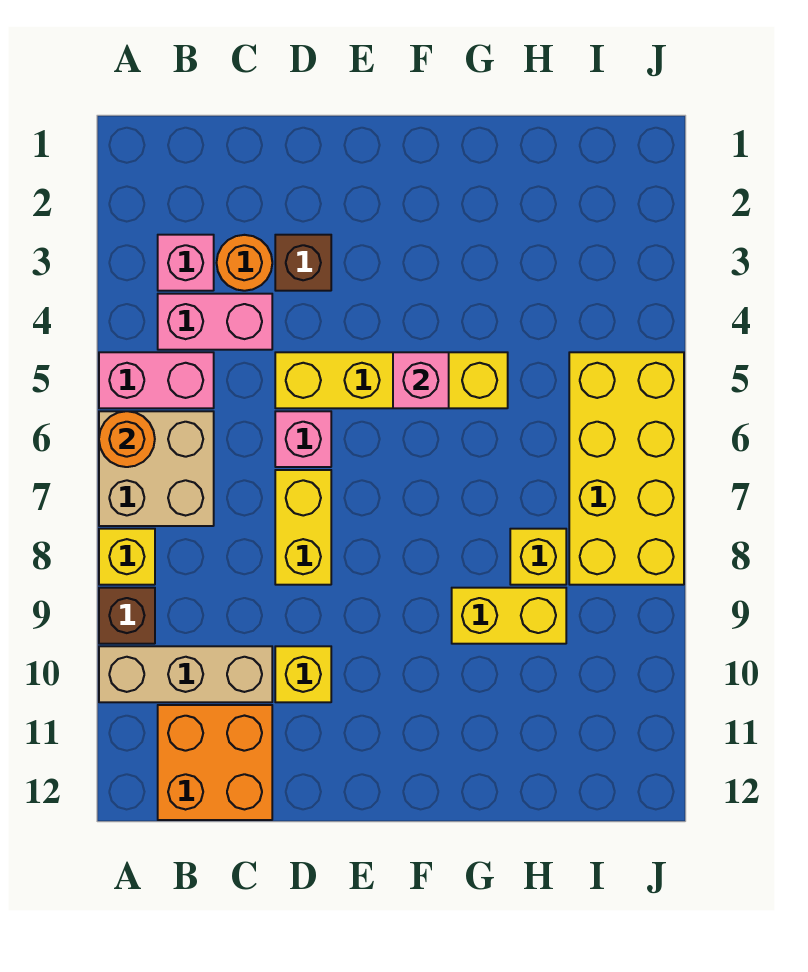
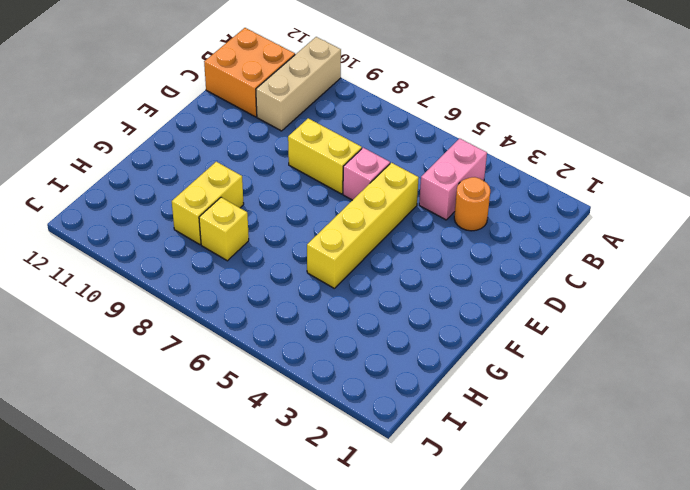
none -> pink brick A5:B5 level 1
none -> tan brick A6:B7 level 1
none -> yellow brick A8 level 1

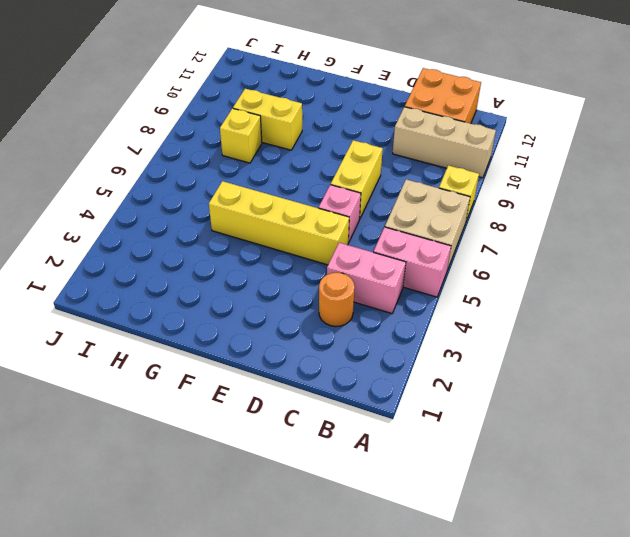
none -> brown brick A9 level 1
none -> pink brick B3 level 1
none -> brown brick D3 level 1

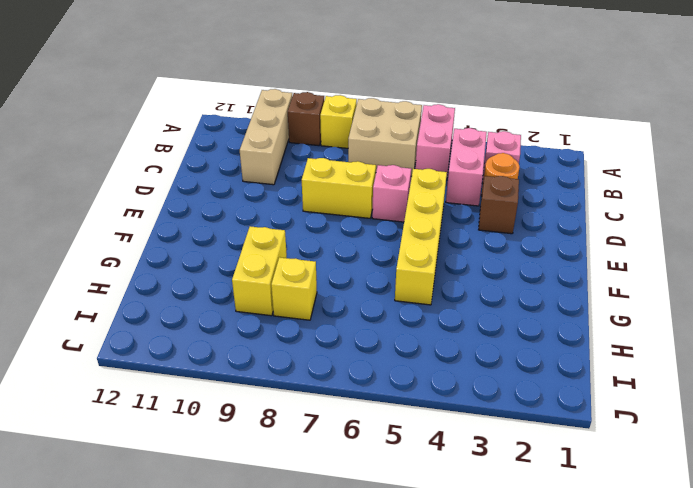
none -> orange brick B11:C12 level 1
none -> yellow brick D10 level 1
none -> yellow brick I5:J8 level 1

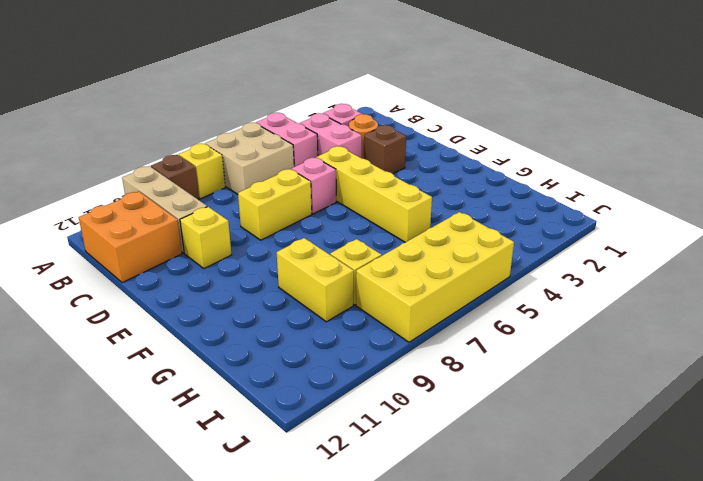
none -> orange round brick A6 level 2
none -> pink brick F5 level 2

